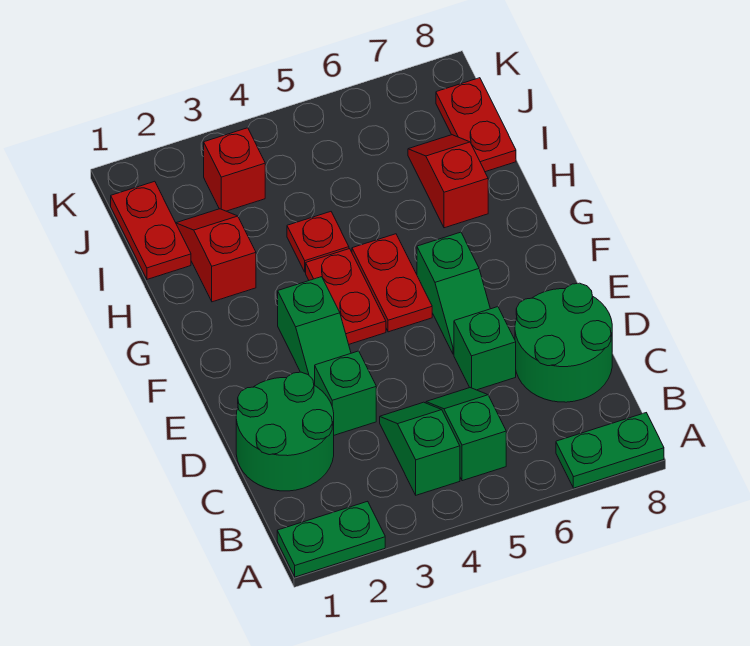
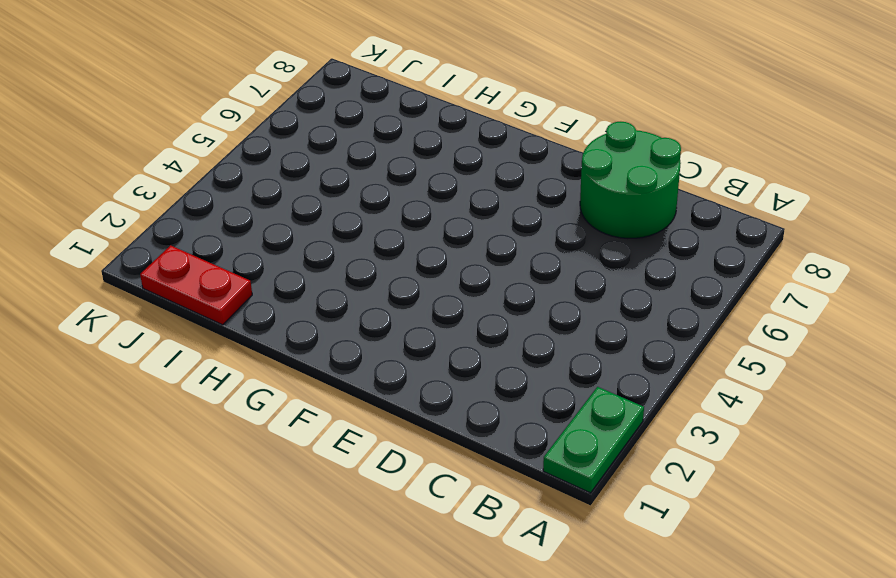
none -> green plate A7:A8 level 1
none -> green slope B4:C4 level 1 top B
none -> green slope B5:C5 level 1 top B

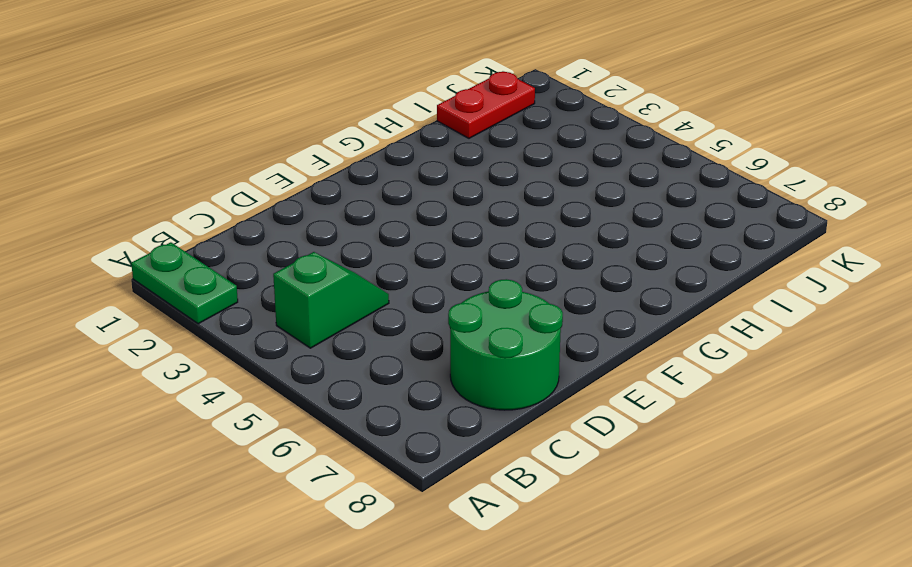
none -> green plate A7:A8 level 1
none -> green slope B5:C5 level 1 top B
none -> green round brick C1:D2 level 1

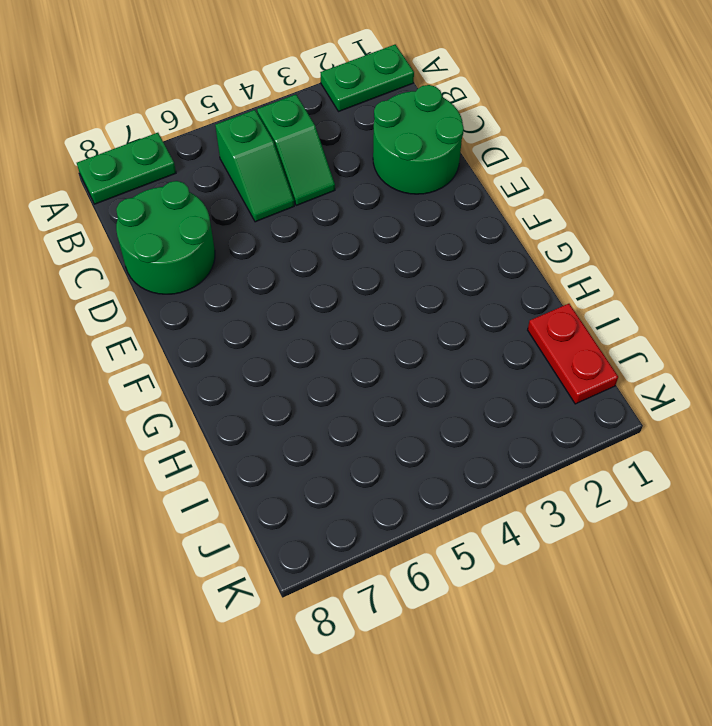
none -> green brick D3 level 1
none -> green brick D6 level 1
none -> green slope E3:F3 level 1 top F

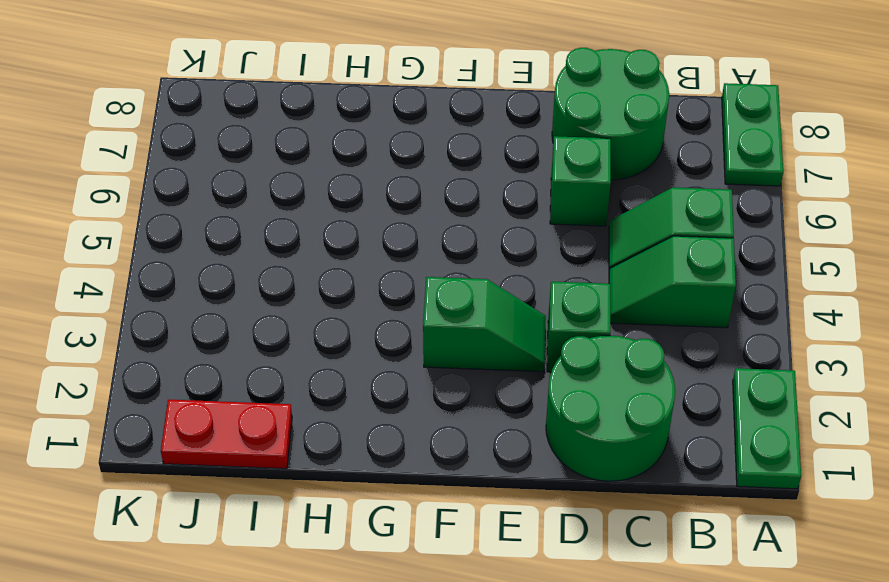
none -> green slope E6:F6 level 1 top F
none -> red plate F4:G4 level 1
none -> red plate F5:G5 level 1

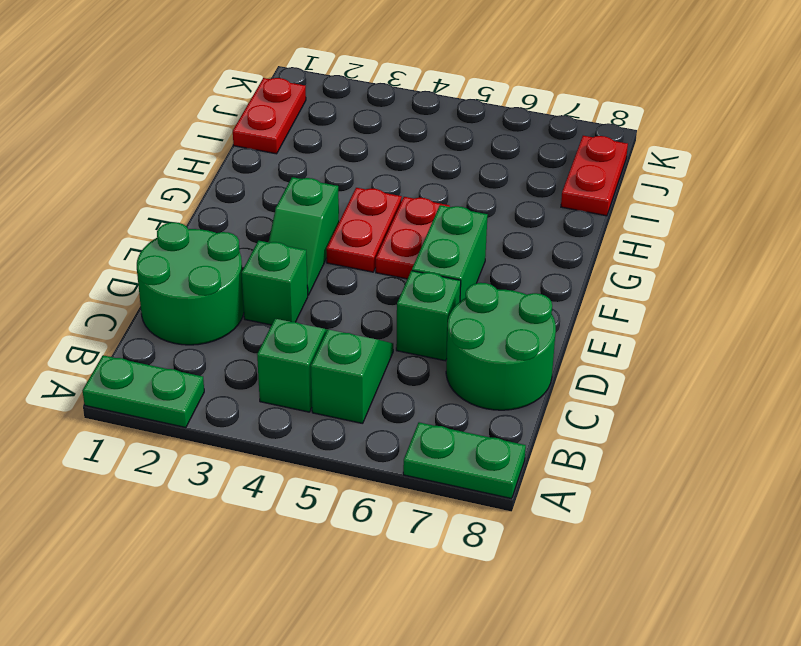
green brick E6:F6 level 1 -> green slope E6:F6 level 1 top F
none -> red slope H2:I2 level 1 top H
none -> red plate H4 level 1
none -> red slope H7:I7 level 1 top H

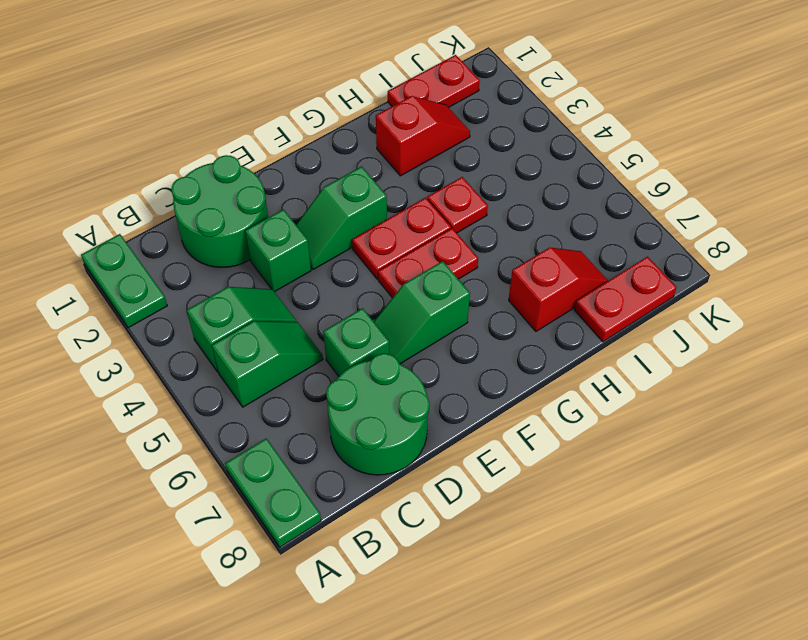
none -> red brick J3 level 1

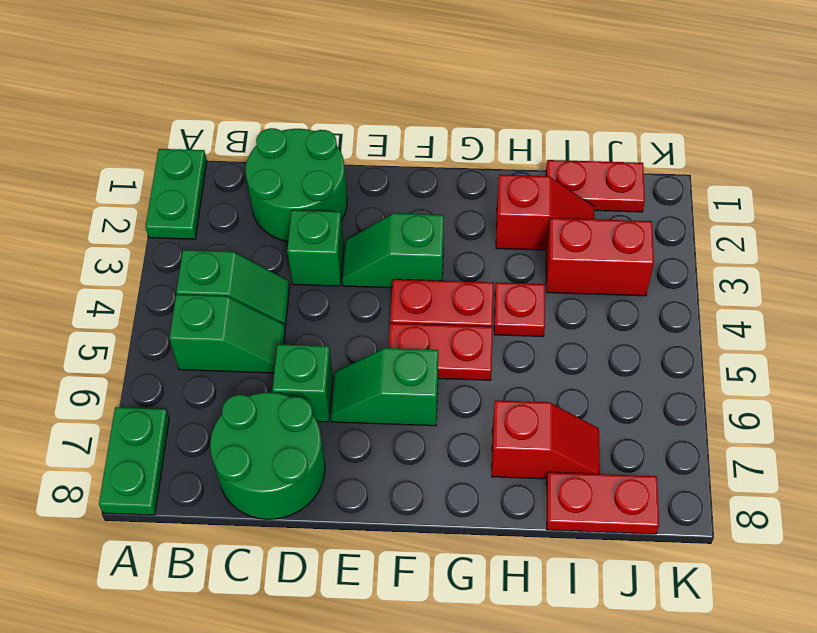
red brick I3:J3 level 1 -> red brick J3 level 1

